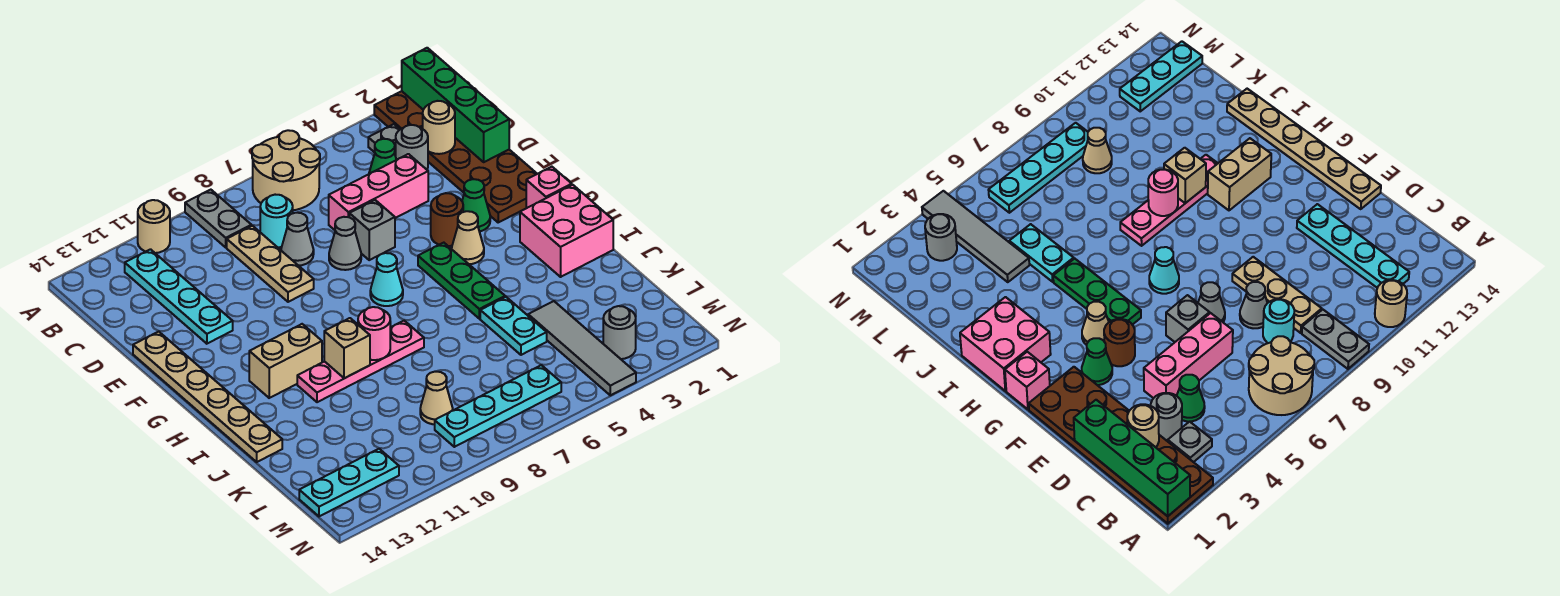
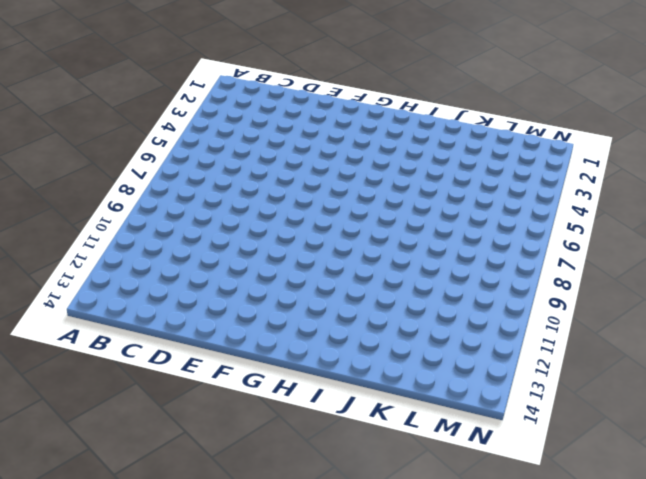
none -> brown plate A1:F2 level 1
none -> tan round brick A6:B7 level 1
none -> grey plate A9:B9 level 1
none -> tan round brick A11 level 1

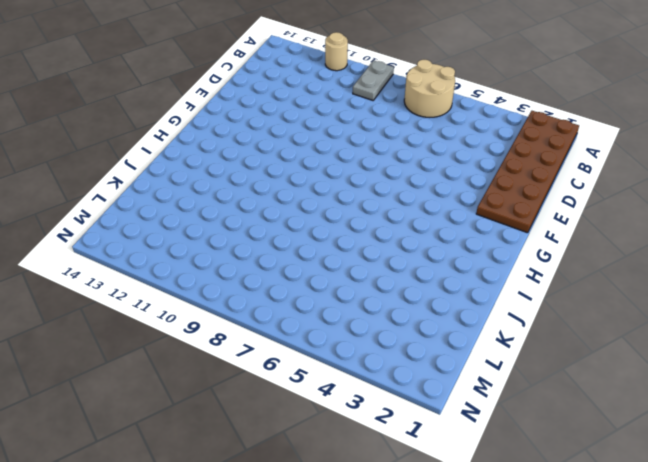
none -> grey plate B3 level 1
none -> cyan plate B12:E12 level 1
none -> grey round brick C3 level 1
none -> green cone C4 level 1

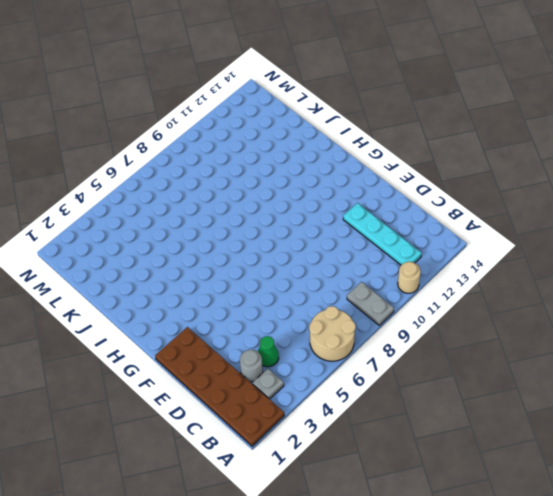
none -> cyan round brick C8 level 1
none -> tan plate C9:E9 level 1
none -> pink brick D4:D6 level 1
none -> grey cone D8 level 1

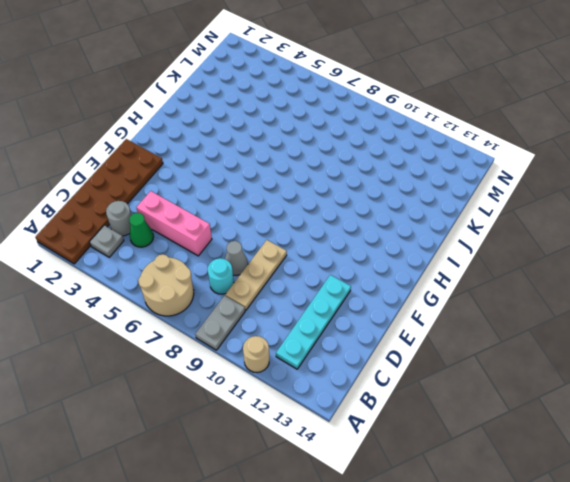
none -> grey brick E6 level 1
none -> grey cone E7 level 1
none -> tan plate E14:J14 level 1
none -> green cone F3 level 1

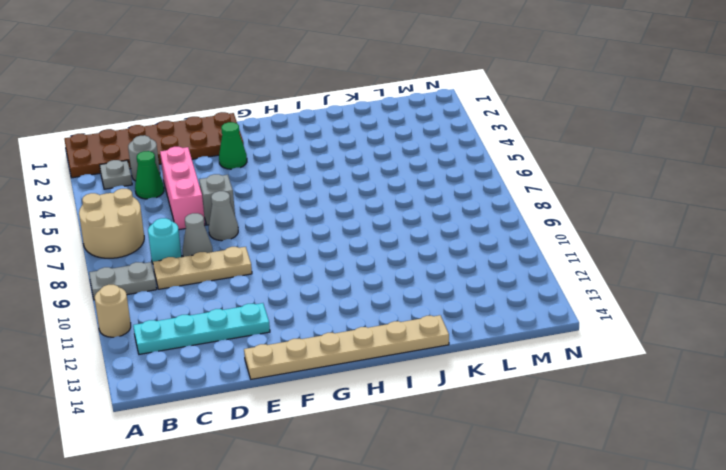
none -> brown round brick F4 level 1
none -> pink brick G1 level 1
none -> tan cone G4 level 1
none -> green plate G5:I5 level 1

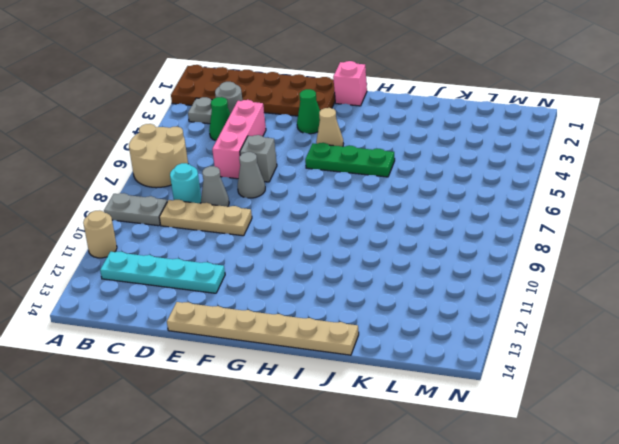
none -> brown round brick F4 level 1
none -> cyan cone G7 level 1
none -> pink brick H1:I2 level 1
none -> tan brick H11:H12 level 1

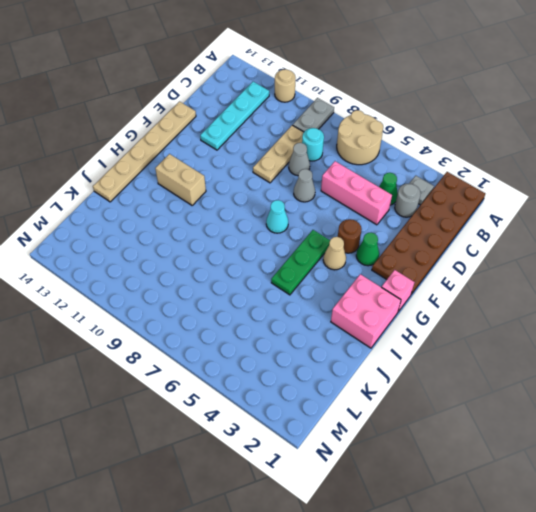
none -> grey brick E6 level 1
none -> pink plate I8:I11 level 1
none -> cyan plate J5:K5 level 1
none -> grey tile K4:N4 level 1

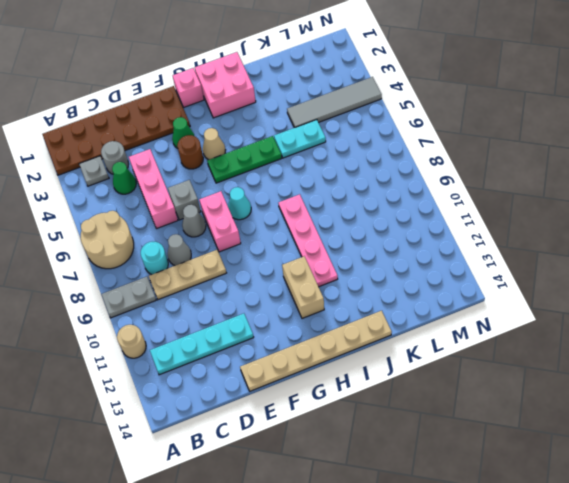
pink brick F7:F8 level 1 -> none
none -> tan cone L9 level 1
none -> grey round brick M3 level 1
none -> cyan plate M6:M9 level 1
none -> cyan plate M12:M14 level 1

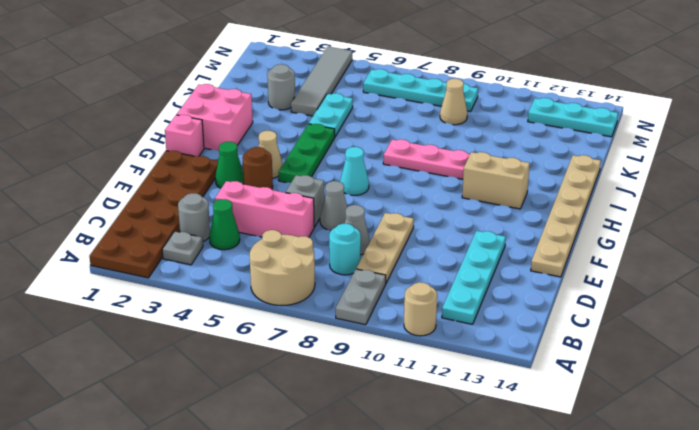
grey round brick K3 level 1 -> grey round brick M3 level 1
none -> green brick A1:D1 level 2
none -> tan round brick C2 level 2
none -> pink round brick I9 level 2
none -> tan brick I10 level 2

